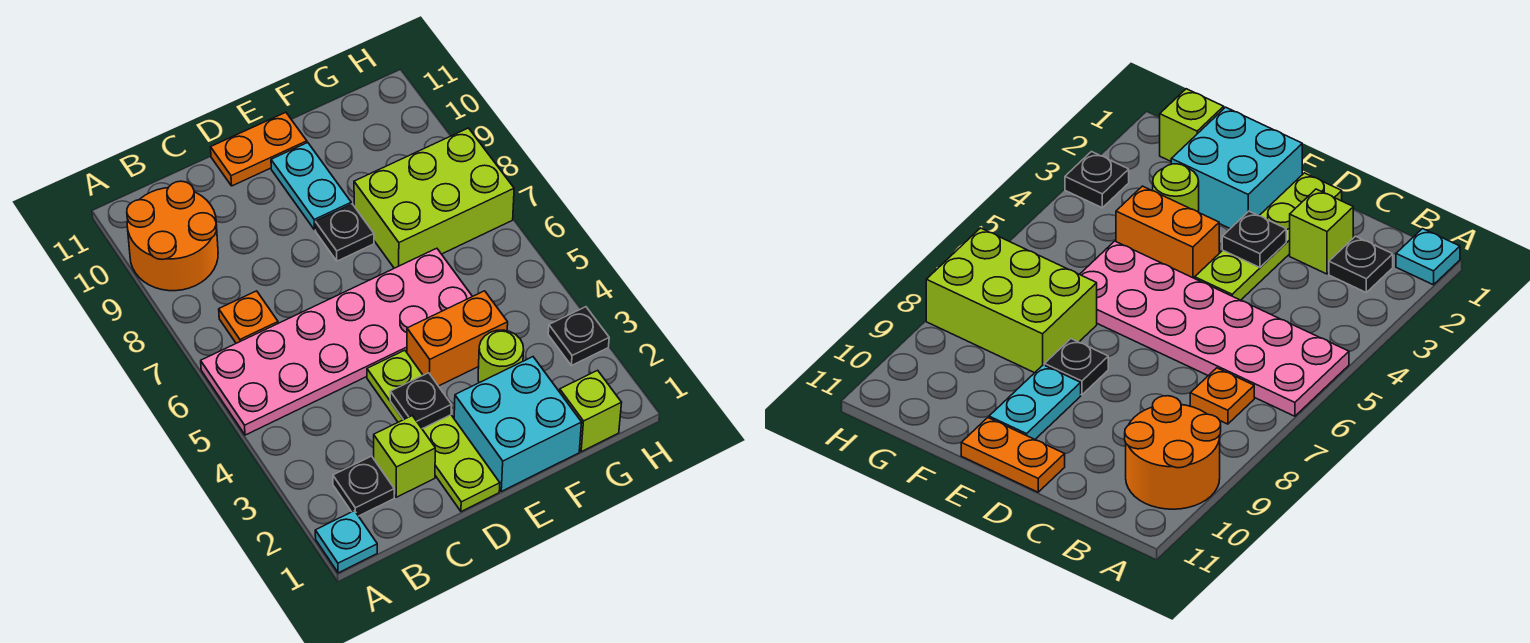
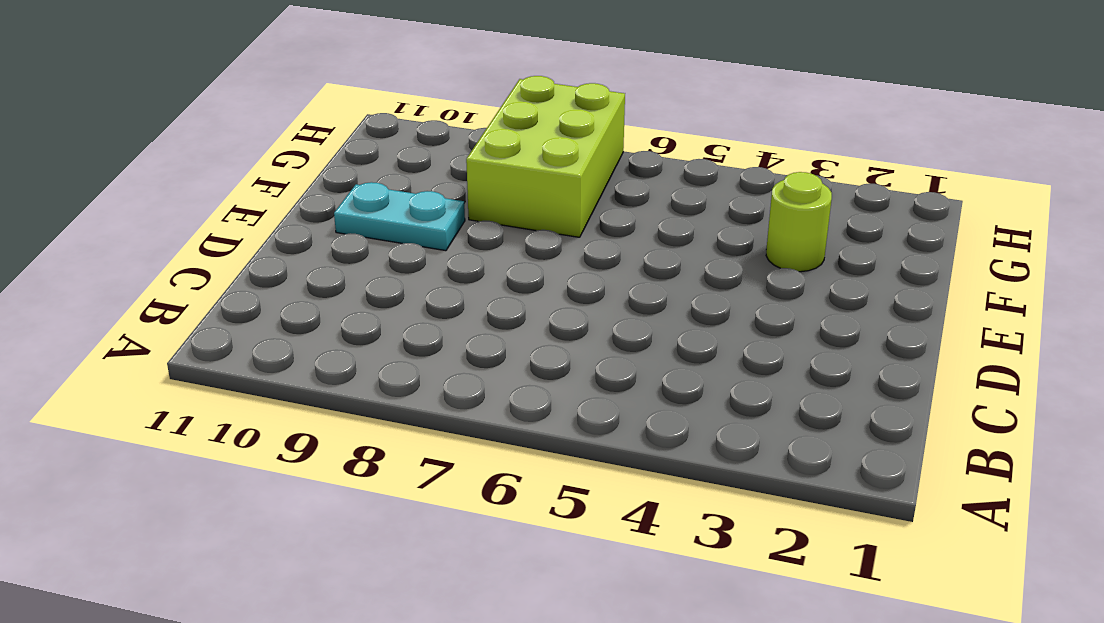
none -> cyan plate A1 level 1
none -> pink plate A5:F6 level 1
none -> orange round brick A9:B10 level 1

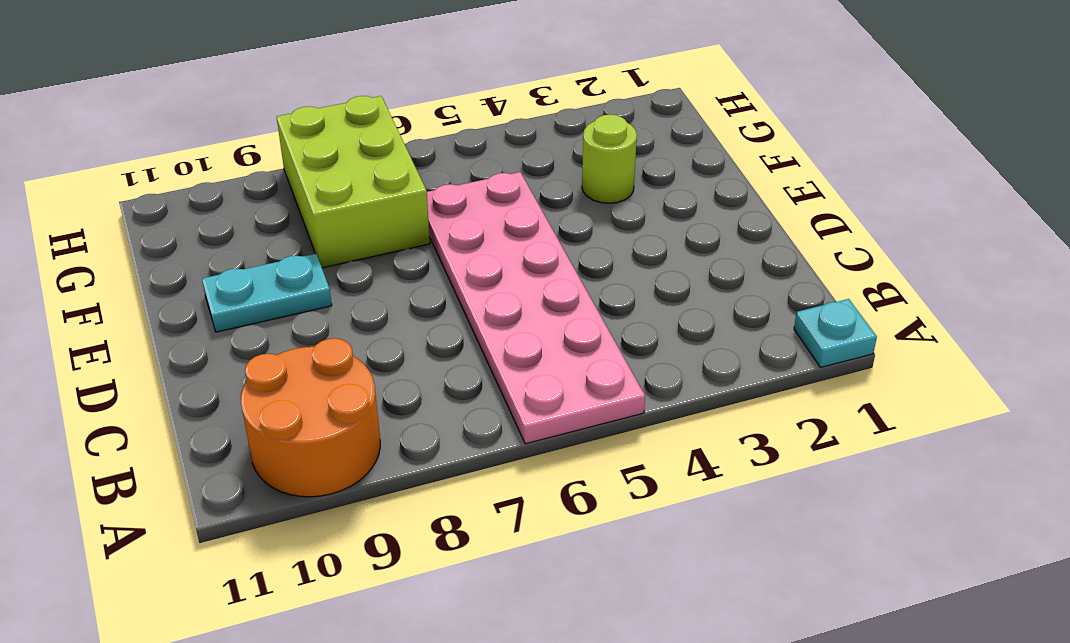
none -> black plate B2 level 1
none -> orange plate B7 level 1
none -> lime brick C2 level 1

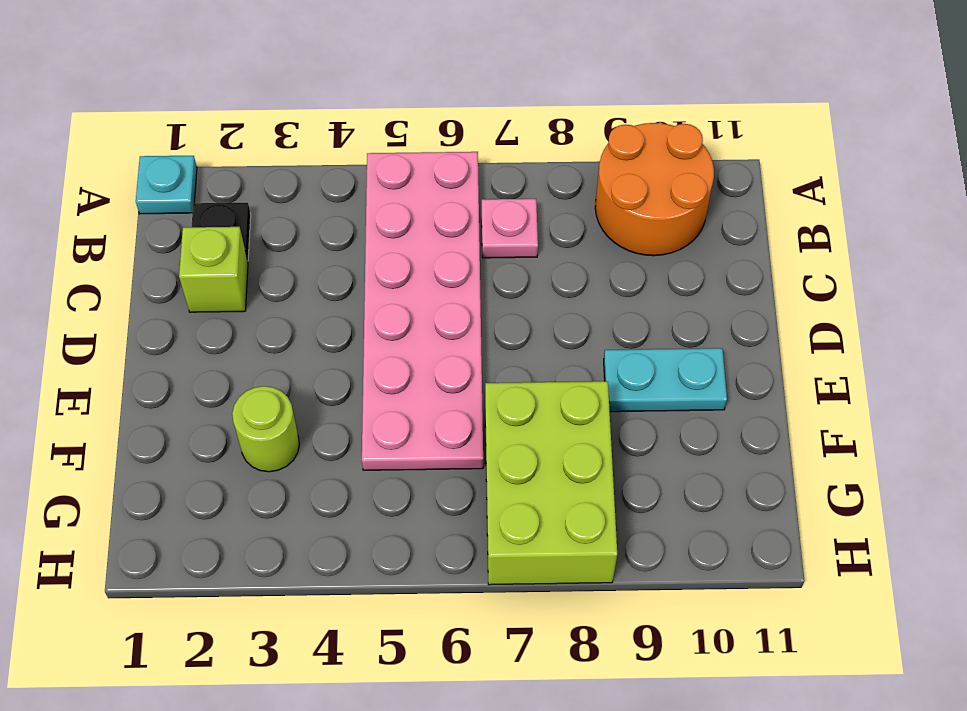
pink plate B7 level 1 -> orange plate B7 level 1
none -> lime plate D1:D4 level 1
none -> orange plate D11:E11 level 1
none -> cyan brick E1:F2 level 1

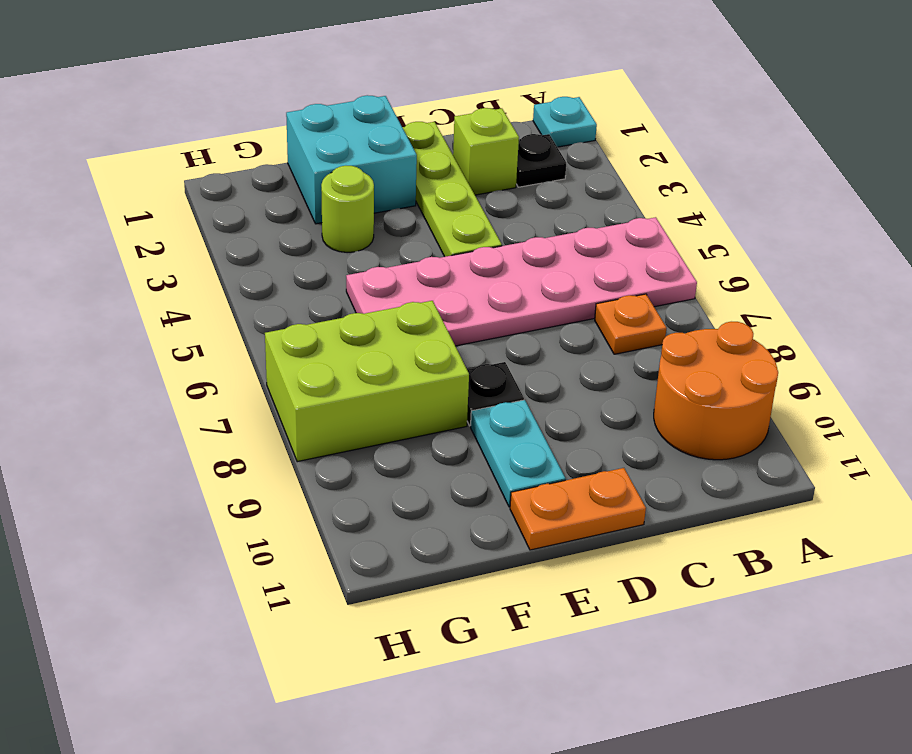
none -> orange brick E4:F4 level 1
none -> lime brick G1 level 1
none -> black plate H3 level 1

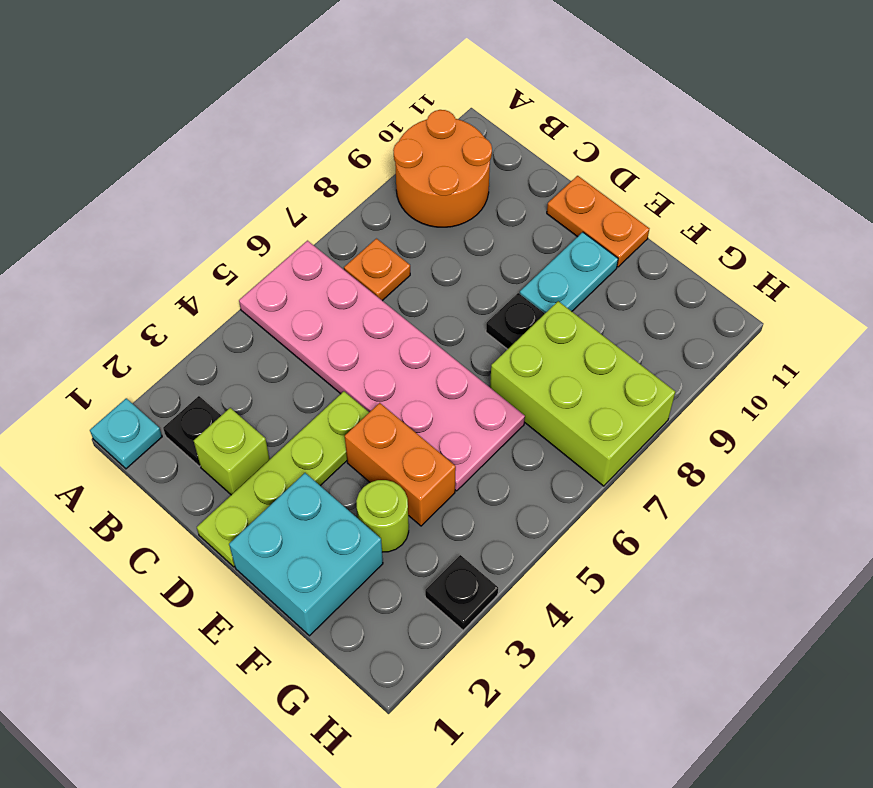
none -> lime brick G1 level 1
none -> black plate D3 level 2

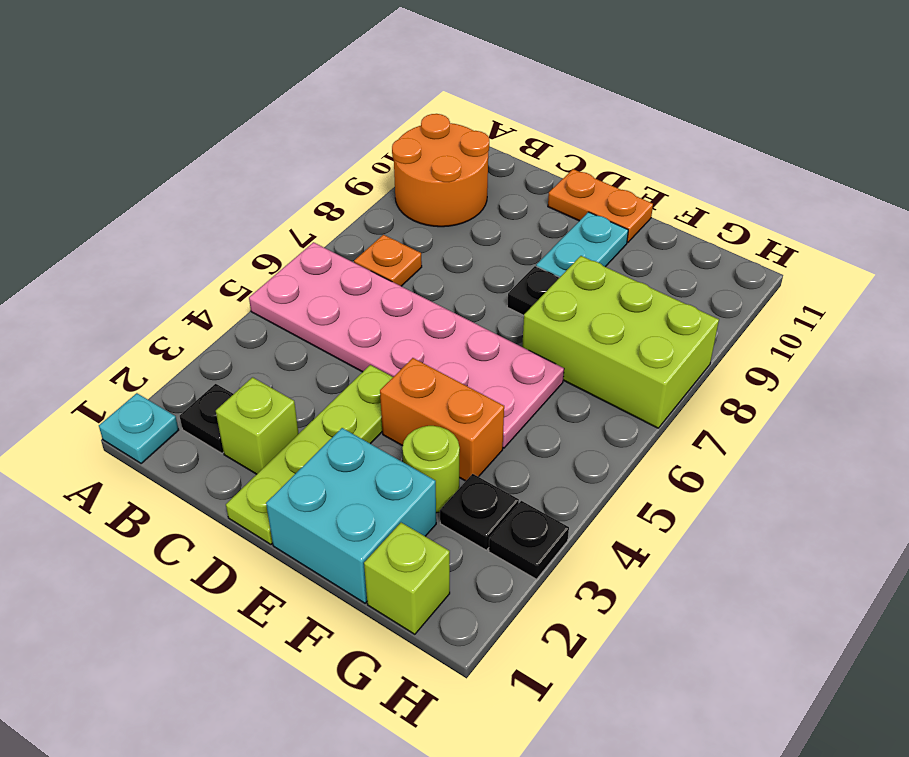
black plate G3 level 1 -> black plate D3 level 2

